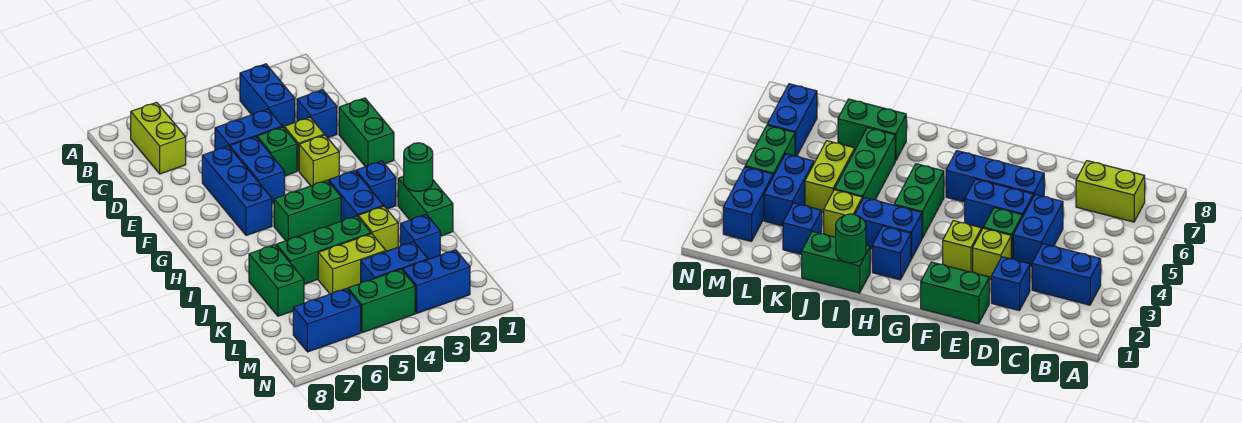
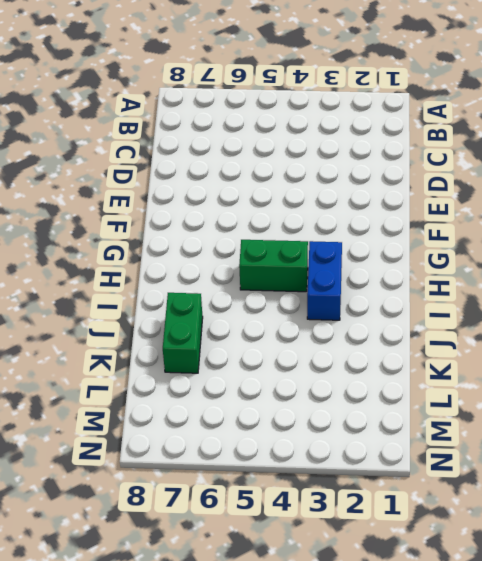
none -> blue brick B3:C3 level 1
none -> lime brick B7:C7 level 1
none -> blue brick D2 level 1

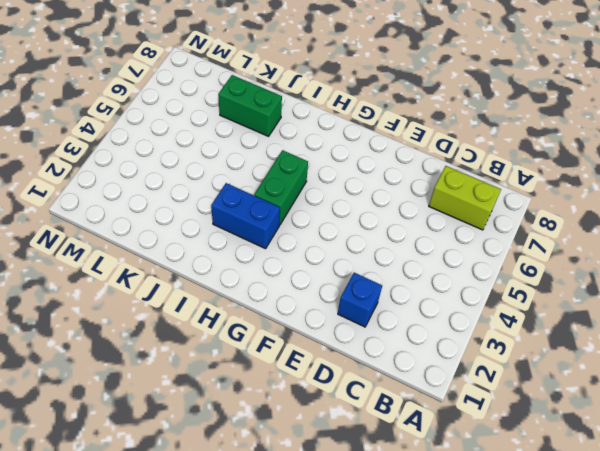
none -> blue brick B3:C3 level 1
none -> blue brick D4:D5 level 1
none -> green brick E1:F1 level 1

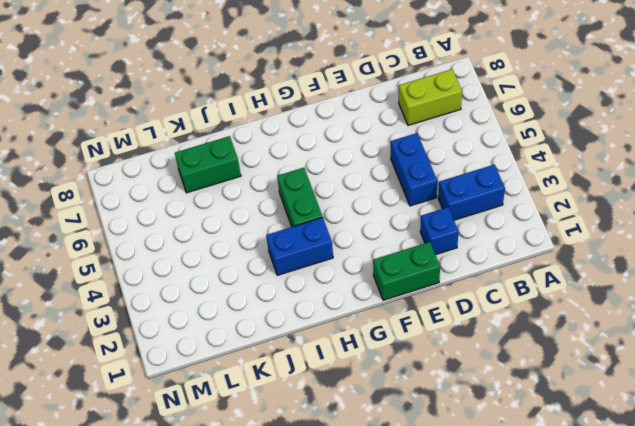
none -> lime brick E3 level 1
none -> green brick E4 level 1
none -> blue brick E5:F5 level 1

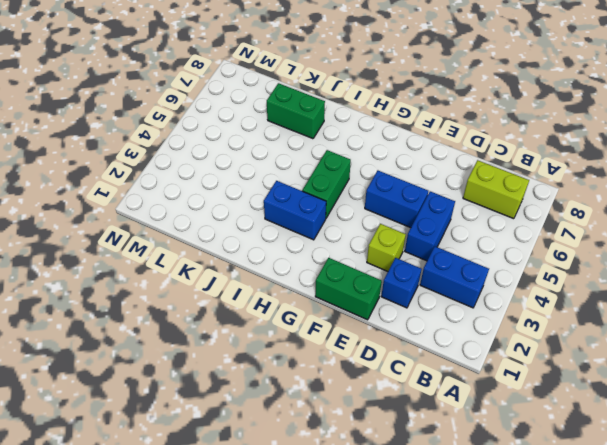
none -> green brick E4 level 1
none -> blue brick E6:G6 level 1
none -> lime brick F3 level 1

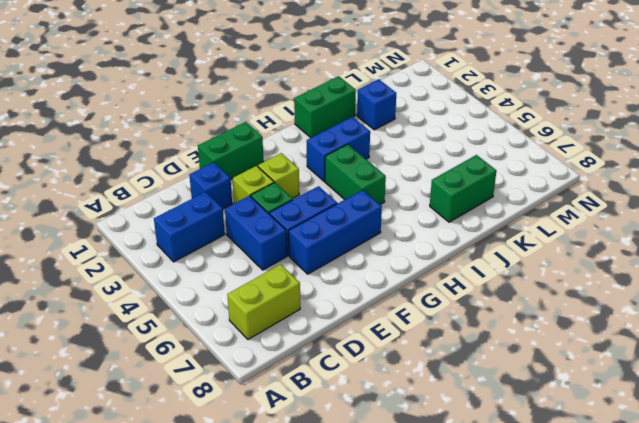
none -> blue brick H2 level 1
none -> lime brick J3 level 1
none -> green brick J4:J6 level 1

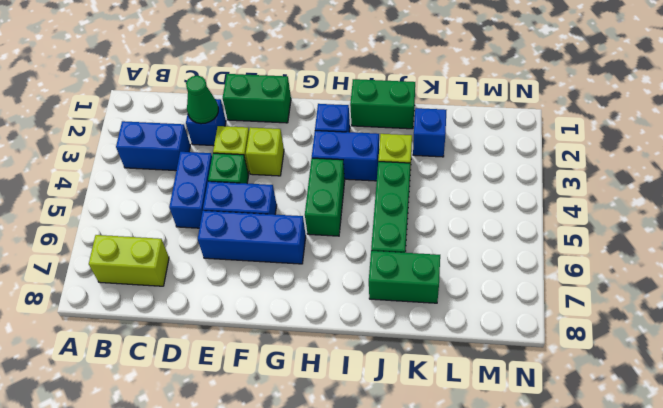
green cone D2 level 2 -> none
none -> lime brick K4:K5 level 1
none -> blue brick L3:L4 level 1
none -> blue brick M2:M3 level 1

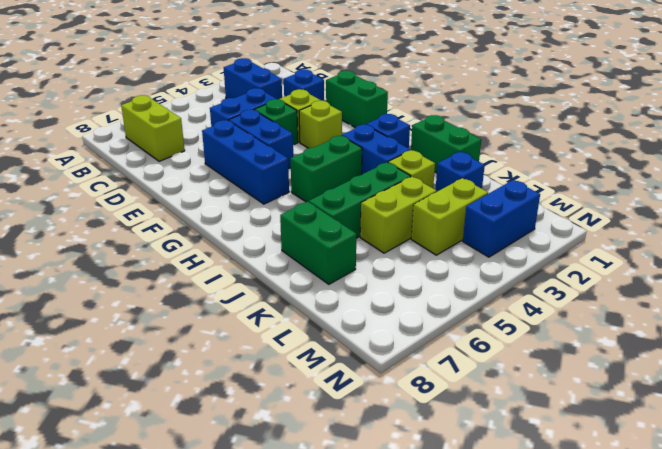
lime brick L3:L4 level 1 -> blue brick L3:L4 level 1
none -> green brick M4:M5 level 1
none -> blue brick M6:M7 level 1
none -> green round brick I1 level 2

